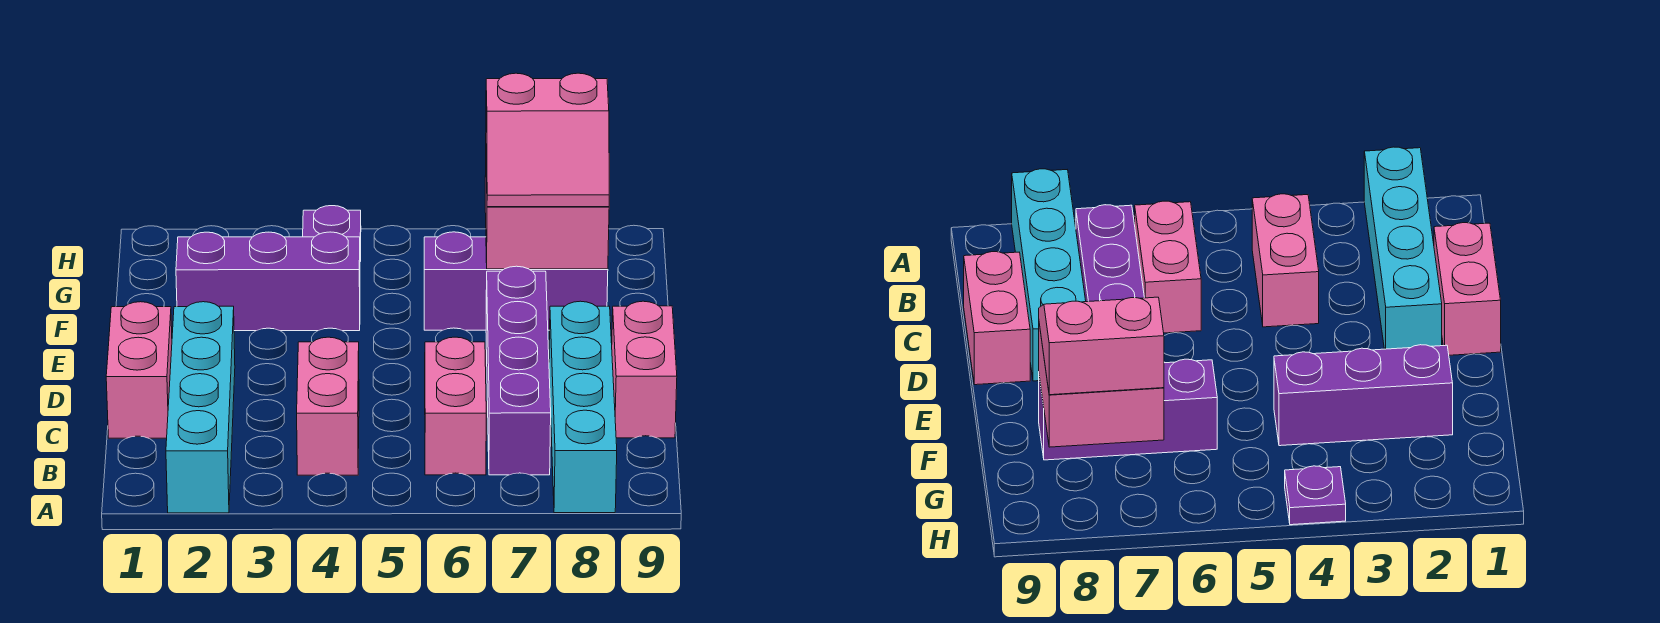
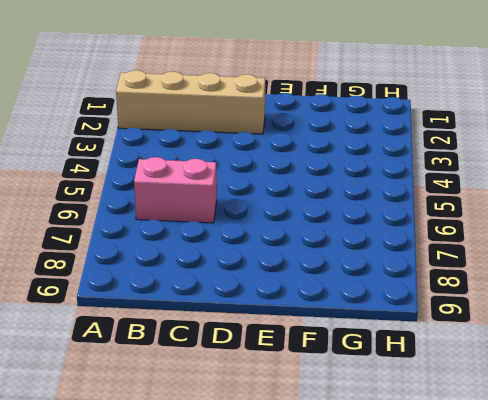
tan brick A2:D2 level 1 -> cyan brick A2:D2 level 1
none -> cyan brick A8:D8 level 1
none -> pink brick B4:C4 level 1
none -> purple brick B7:E7 level 1

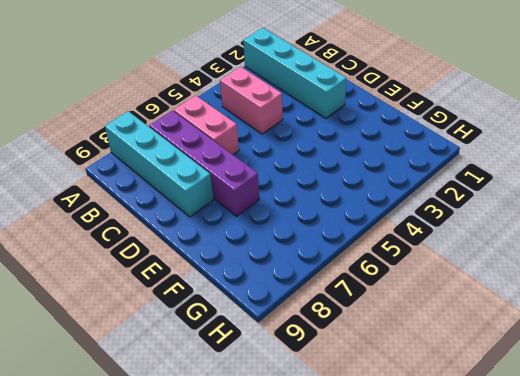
none -> pink brick C1:D1 level 1
none -> pink brick C9:D9 level 1
none -> purple brick F2:F4 level 1

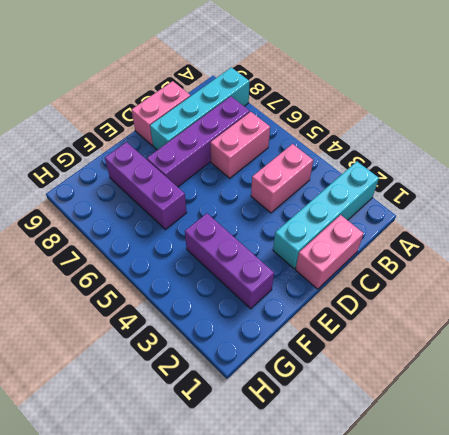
none -> purple plate H4 level 1
none -> pink brick F7:G8 level 2
none -> pink slope F7:G8 level 3 top G

